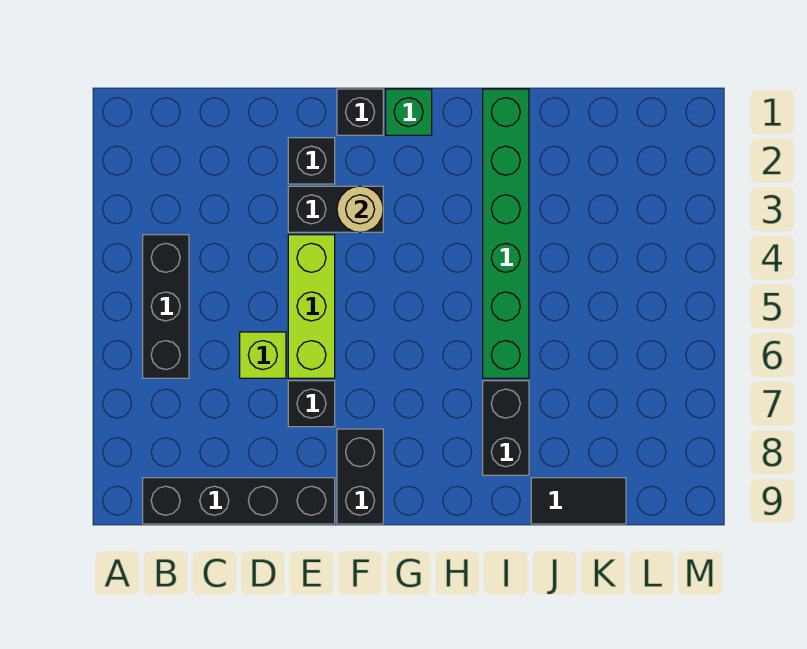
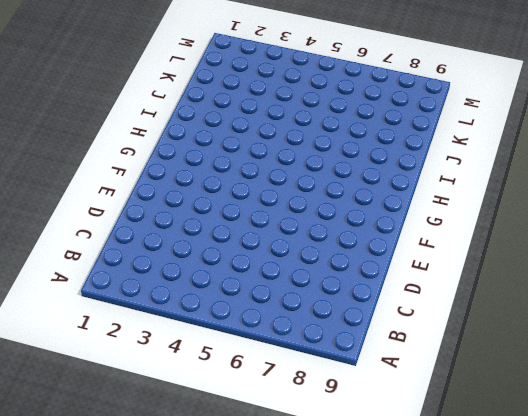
none -> black brick B4:B6 level 1
none -> black brick B9:E9 level 1
none -> lime brick D6 level 1

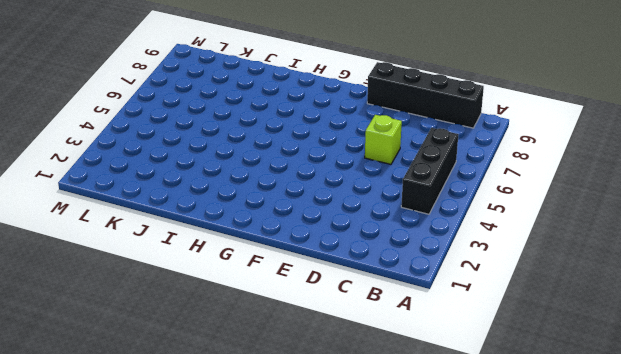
none -> black brick E2 level 1
none -> black brick E3:F3 level 1
none -> lime brick E4:E6 level 1

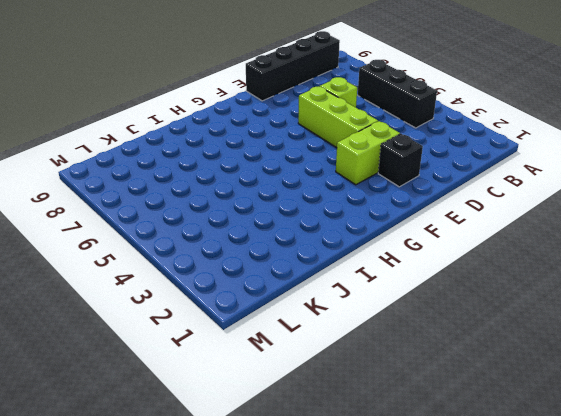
lime brick E3:F3 level 1 -> black brick E3:F3 level 1
none -> black brick E7 level 1
none -> black brick F1 level 1
none -> black brick F8:F9 level 1

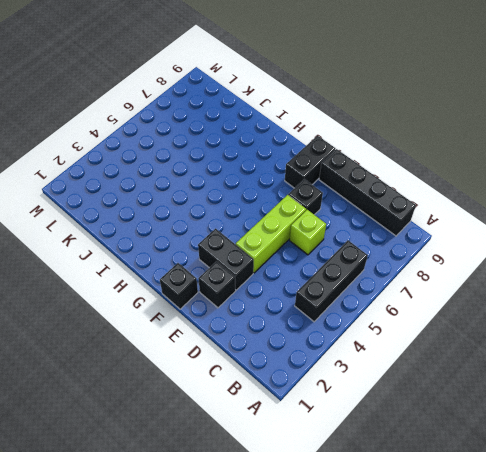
none -> green brick G1 level 1
none -> green brick I1:I6 level 1
none -> black brick I7:I8 level 1

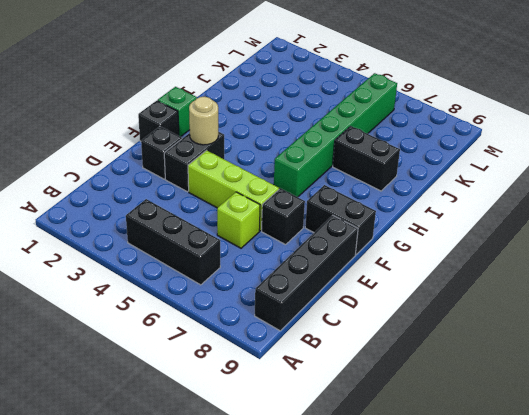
green brick G6:L6 level 1 -> green brick I1:I6 level 1
none -> black tile J9:K9 level 1

